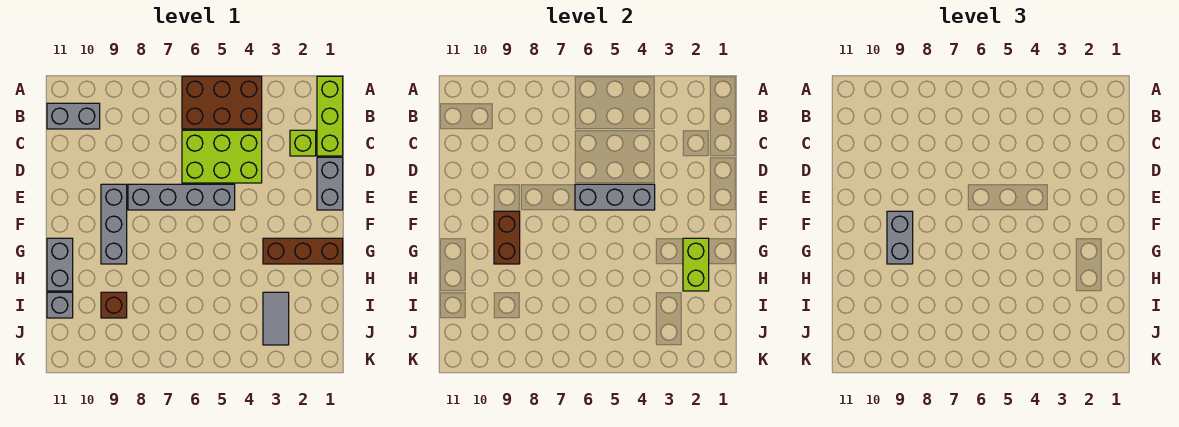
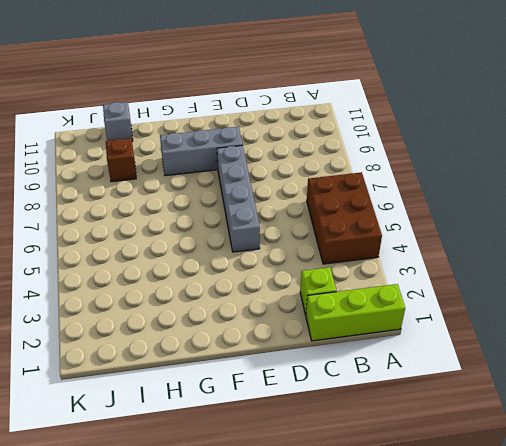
none -> grey brick B10:B11 level 1
none -> lime brick C4:D6 level 1
none -> grey brick D1:E1 level 1

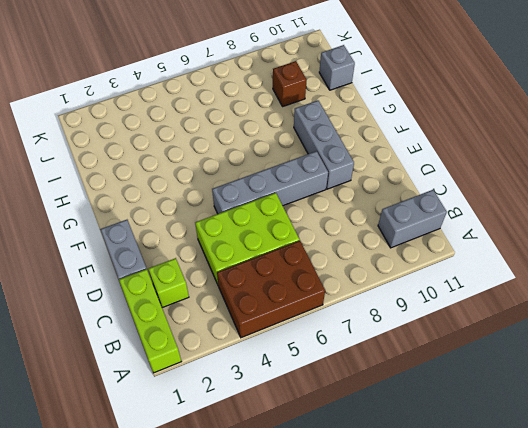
none -> brown brick G1:G3 level 1
none -> grey brick G11:H11 level 1
none -> grey tile I3:J3 level 1

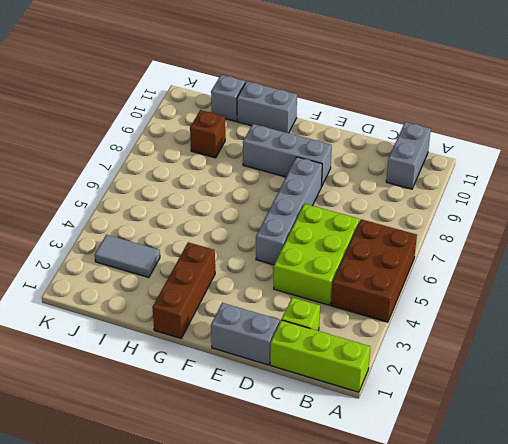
none -> grey brick E4:E6 level 2
none -> brown brick F9:G9 level 2
none -> lime brick G2:H2 level 2

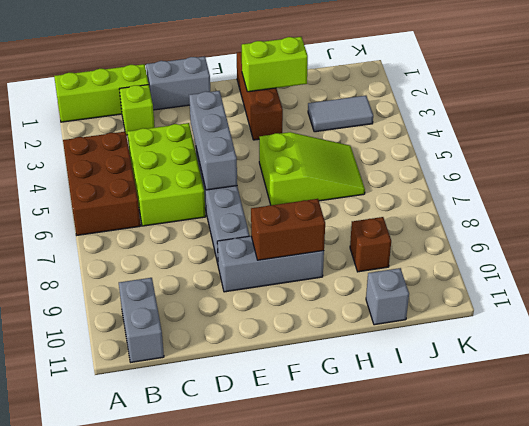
lime slope G5:I6 level 1 top G -> none
none -> grey brick G11:H11 level 1
none -> grey brick F9:G9 level 3

